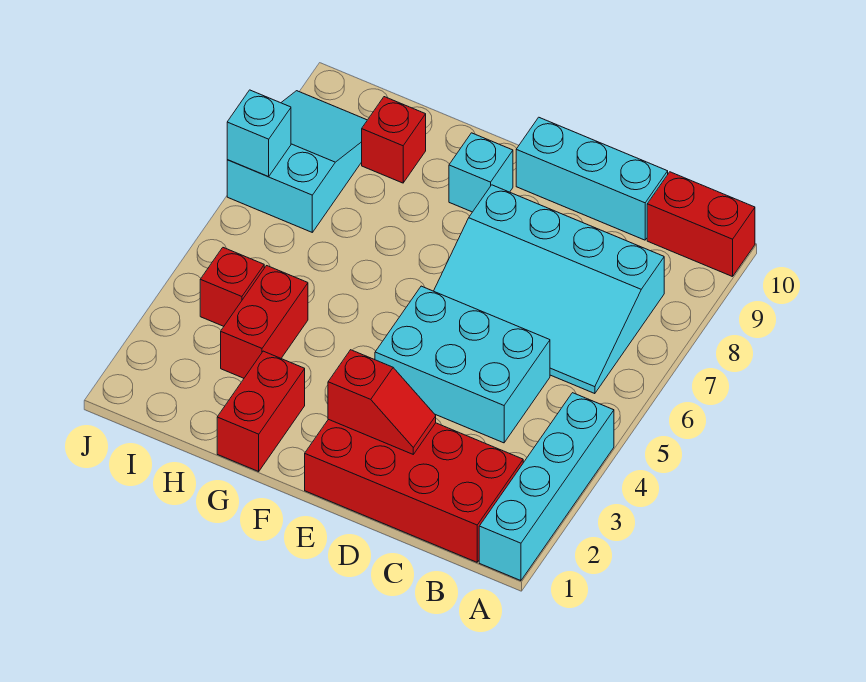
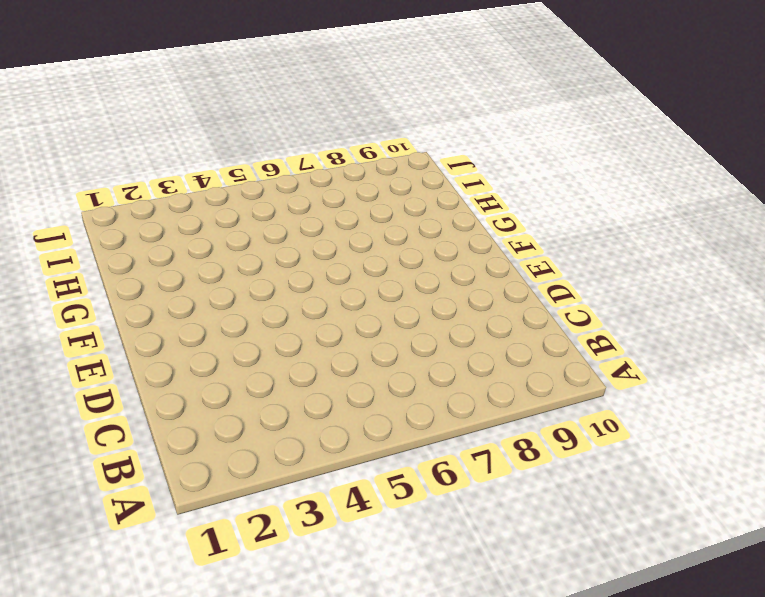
none -> cyan brick A1:A4 level 1
none -> red brick A10:B10 level 1
none -> red brick B1:E2 level 1

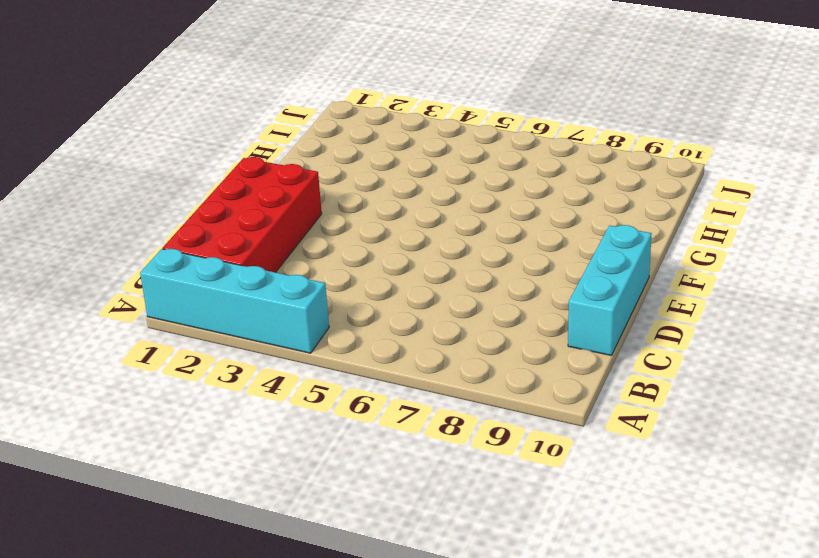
none -> red brick A10:B10 level 1
none -> cyan slope B6:E8 level 1 top 8
none -> cyan brick C4:E5 level 1

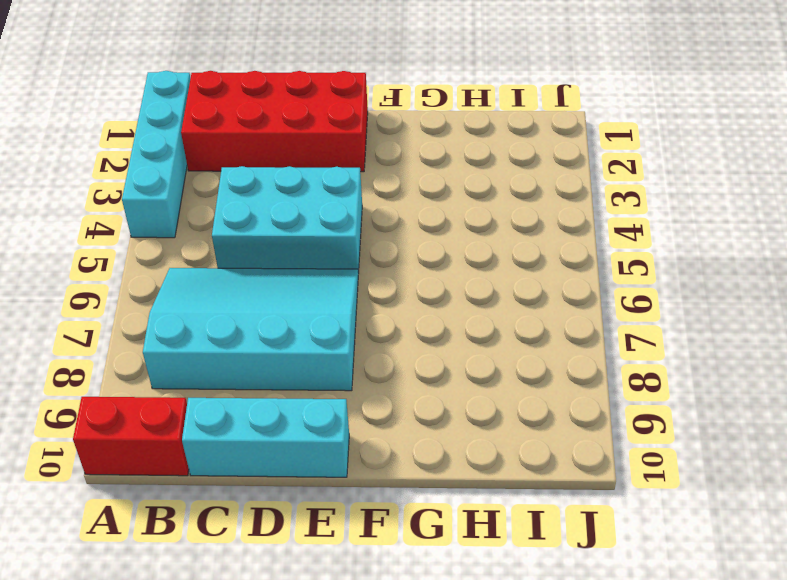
none -> cyan brick F9 level 1
none -> red brick G1:G2 level 1
none -> red brick H3:H4 level 1

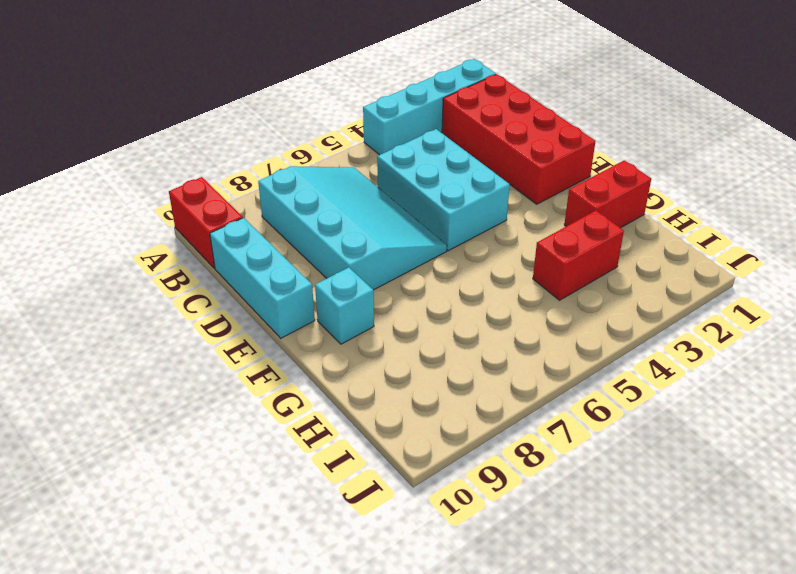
none -> red brick H9 level 1
none -> red brick I4 level 1
none -> cyan slope I7:J9 level 1 top 7

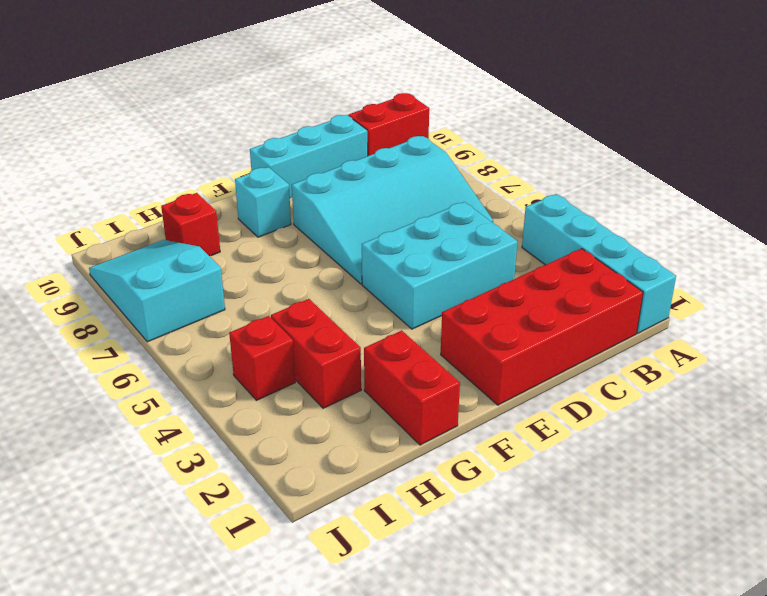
none -> red slope D2:E2 level 2 top E
none -> cyan brick J7 level 2

